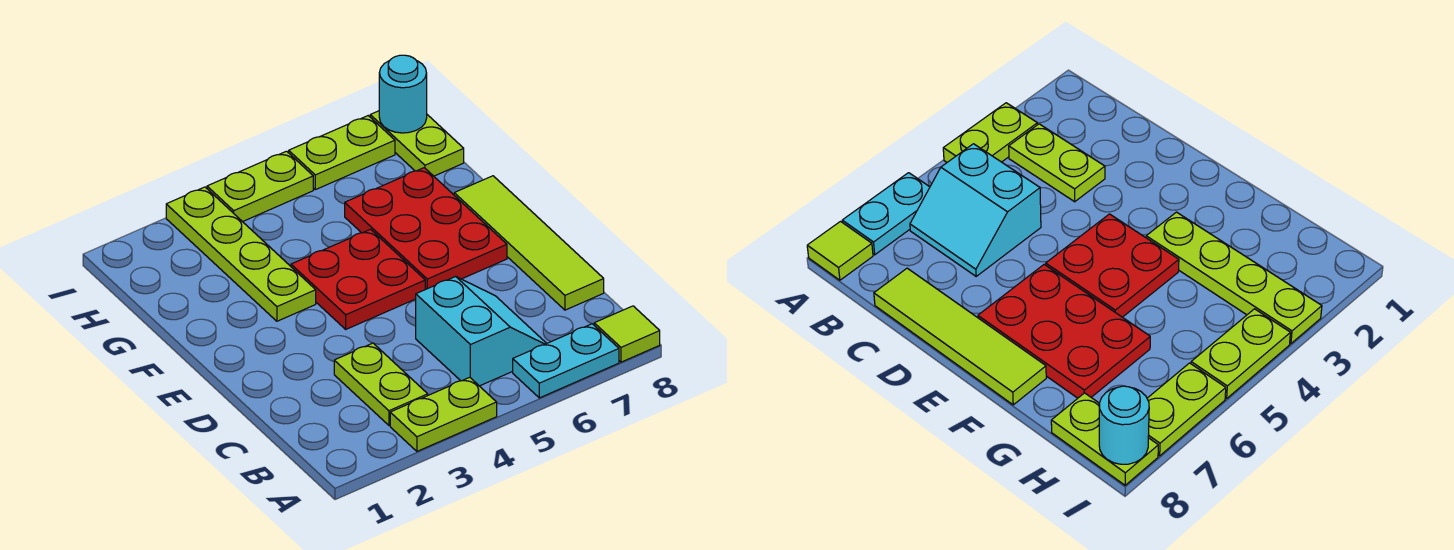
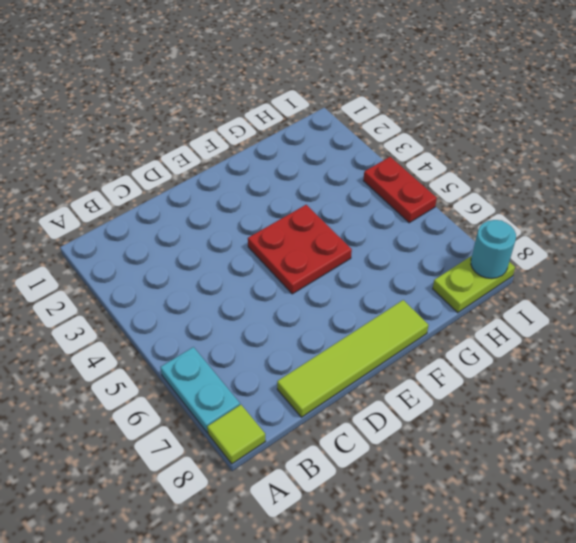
red plate I4:I5 level 1 -> lime plate I4:I5 level 1
none -> lime plate A3:A4 level 1
none -> lime plate B3:C3 level 1
none -> cyan slope B5:C6 level 1 top 5

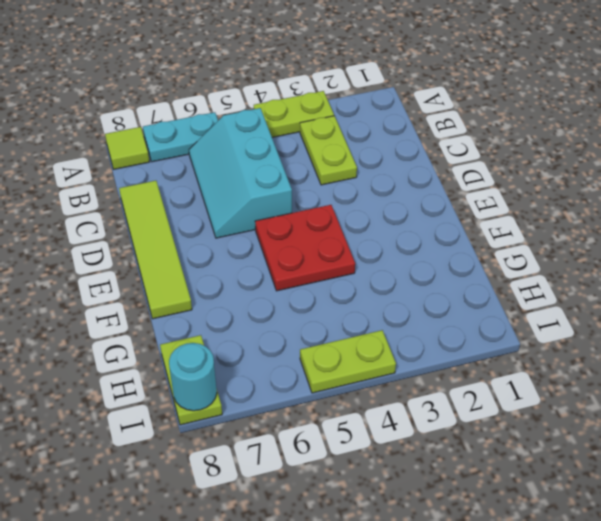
cyan slope B5:D6 level 1 top 5 -> cyan slope B5:C6 level 1 top 5
none -> red plate E6:G7 level 1
none -> lime plate F3:I3 level 1
none -> lime plate I6:I7 level 1

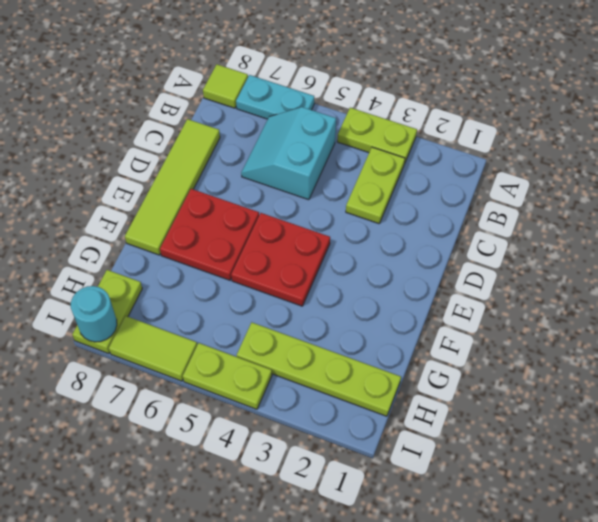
red plate E6:F7 level 1 -> red plate E6:G7 level 1
lime plate H1:H4 level 1 -> lime plate F3:I3 level 1
lime tile I6:I7 level 1 -> lime plate I6:I7 level 1

